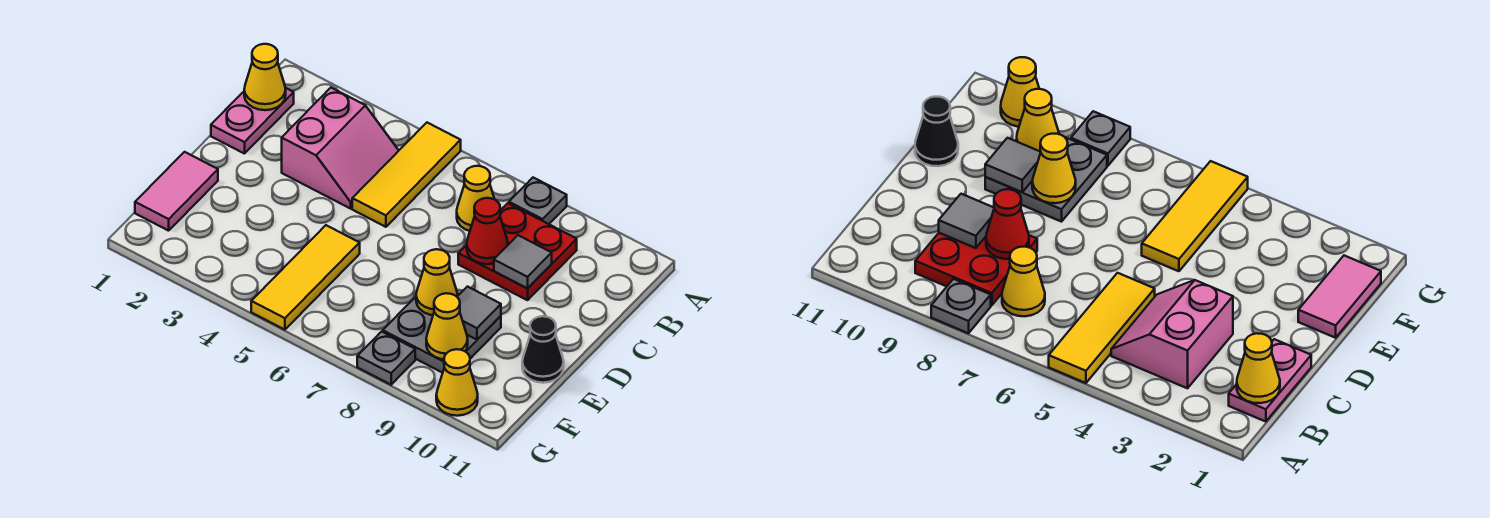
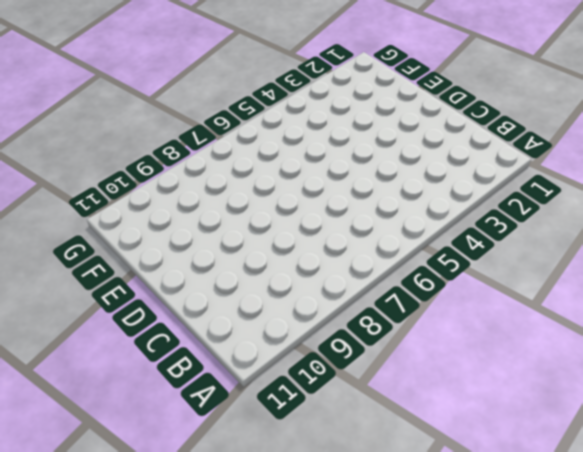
none -> yellow tile A5:C5 level 1
none -> grey plate A8 level 1
none -> pink plate B1:C1 level 1

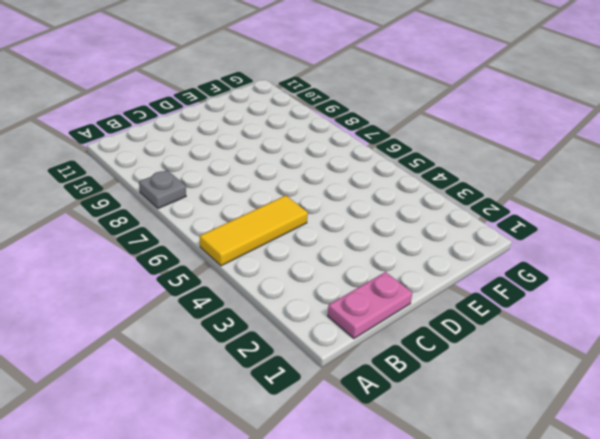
none -> pink slope B3:C4 level 1 top 3
none -> yellow cone B7 level 1
none -> red plate B8:C9 level 1

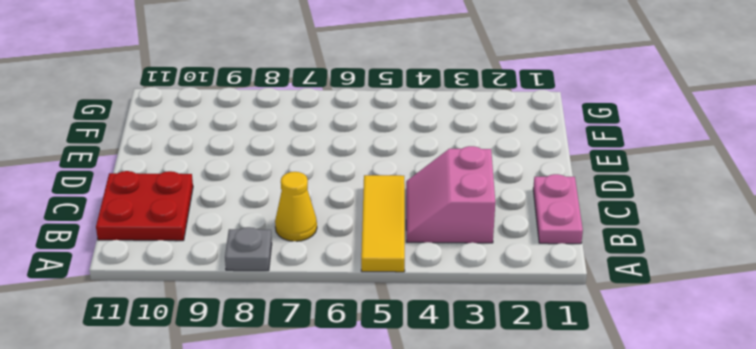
red plate B10:C11 level 1 -> red plate B8:C9 level 1
none -> pink tile E1:F1 level 1
none -> yellow tile E5:G5 level 1
none -> grey plate E8:F9 level 1

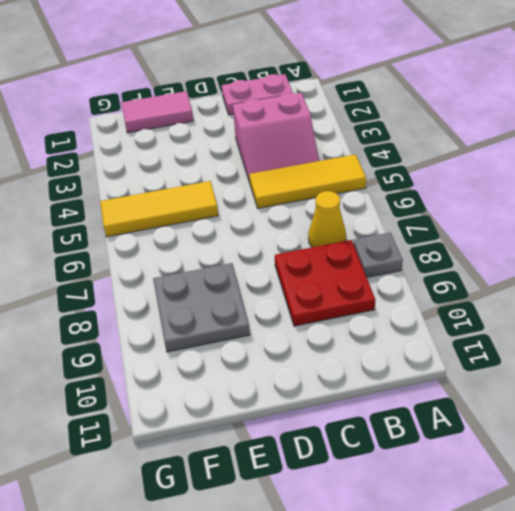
none -> black cone E11 level 1
none -> grey plate G8 level 1
none -> yellow cone G10 level 1

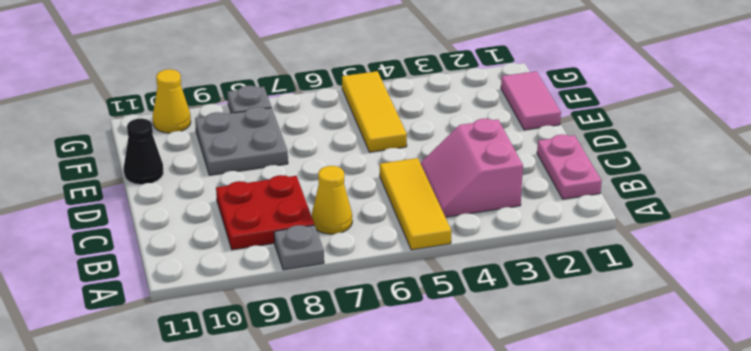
none -> yellow cone B1 level 2
none -> red cone C8 level 2
none -> grey tile C9 level 2

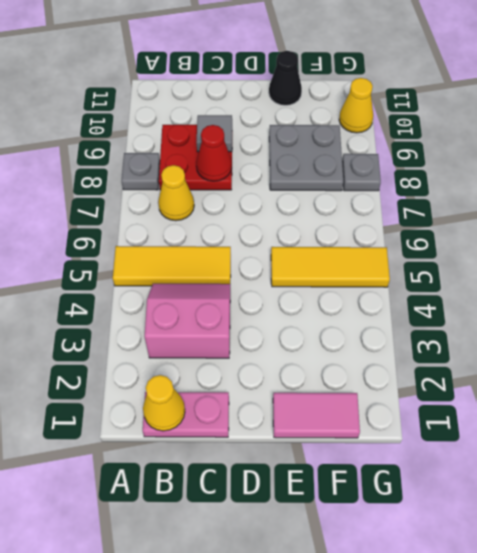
none -> yellow cone E8 level 2
none -> grey tile E9 level 2
none -> yellow cone F9 level 2

